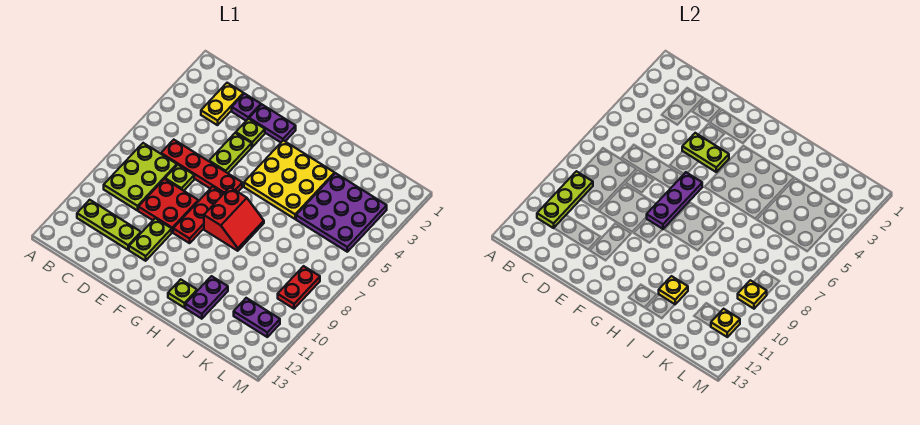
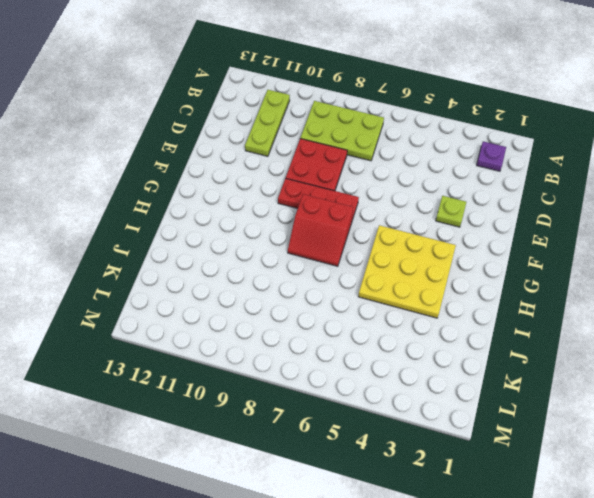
purple plate B2 level 1 -> purple plate D2 level 1
none -> yellow plate C2:C3 level 1
none -> red plate C6:F6 level 1
none -> lime plate D7 level 1

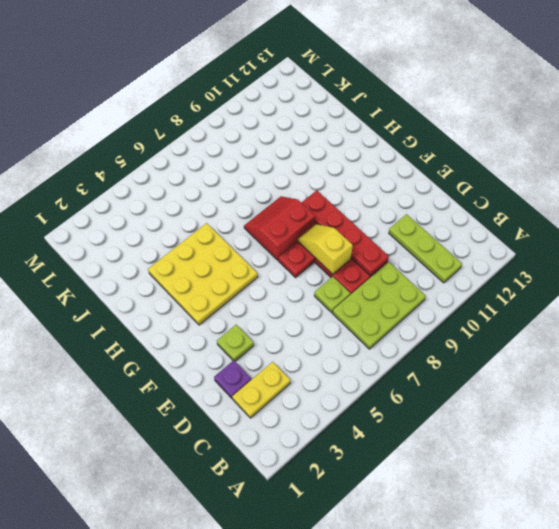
red plate D9:G9 level 2 -> red plate C6:F6 level 1
yellow slope E8:F8 level 2 top E -> purple plate F6:F8 level 2
none -> purple plate E2:F2 level 1
none -> lime plate E4:E5 level 1
none -> lime plate E10:E11 level 1

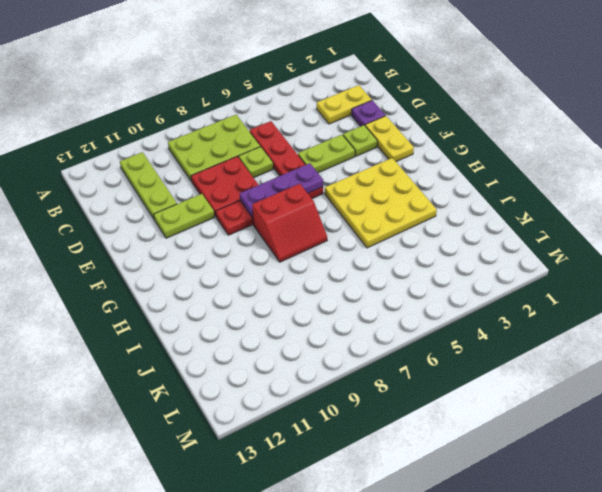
yellow plate E2:F2 level 1 -> purple plate E2:F2 level 1
none -> lime plate H12 level 1
none -> purple plate I11:I12 level 1
none -> purple plate J3:L5 level 1

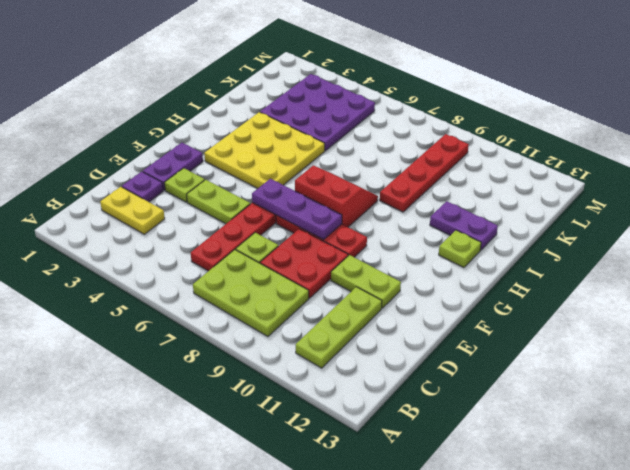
red plate I9:L9 level 1 -> red plate L8:L9 level 1
none -> purple plate K11:L11 level 1
none -> lime plate B9:B11 level 2
none -> lime plate E4:F4 level 2

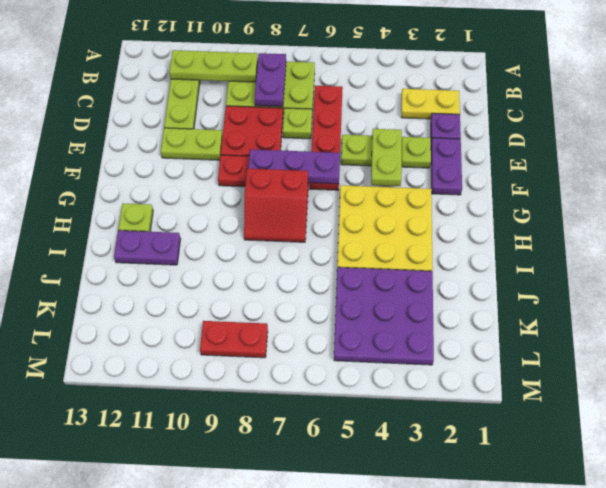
purple plate B8:C8 level 2 -> purple plate K11:L11 level 1
none -> yellow plate I11 level 2
none -> yellow plate L9 level 2
none -> yellow plate L11 level 2

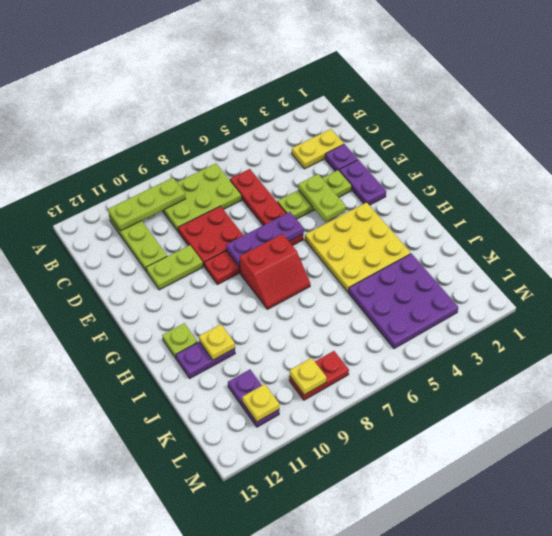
none -> lime plate D7 level 1

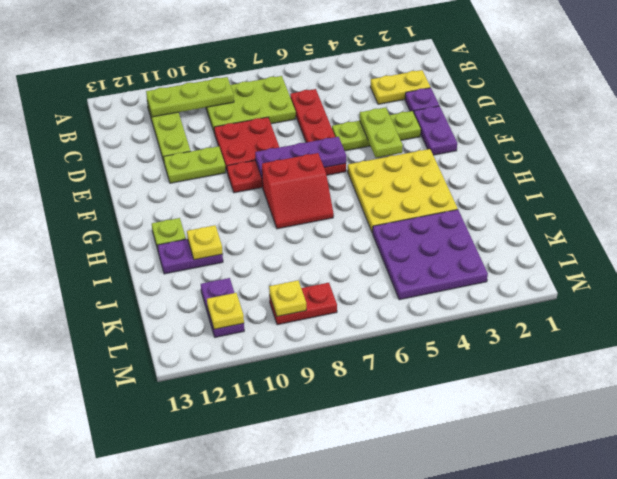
none -> lime plate D7 level 1

